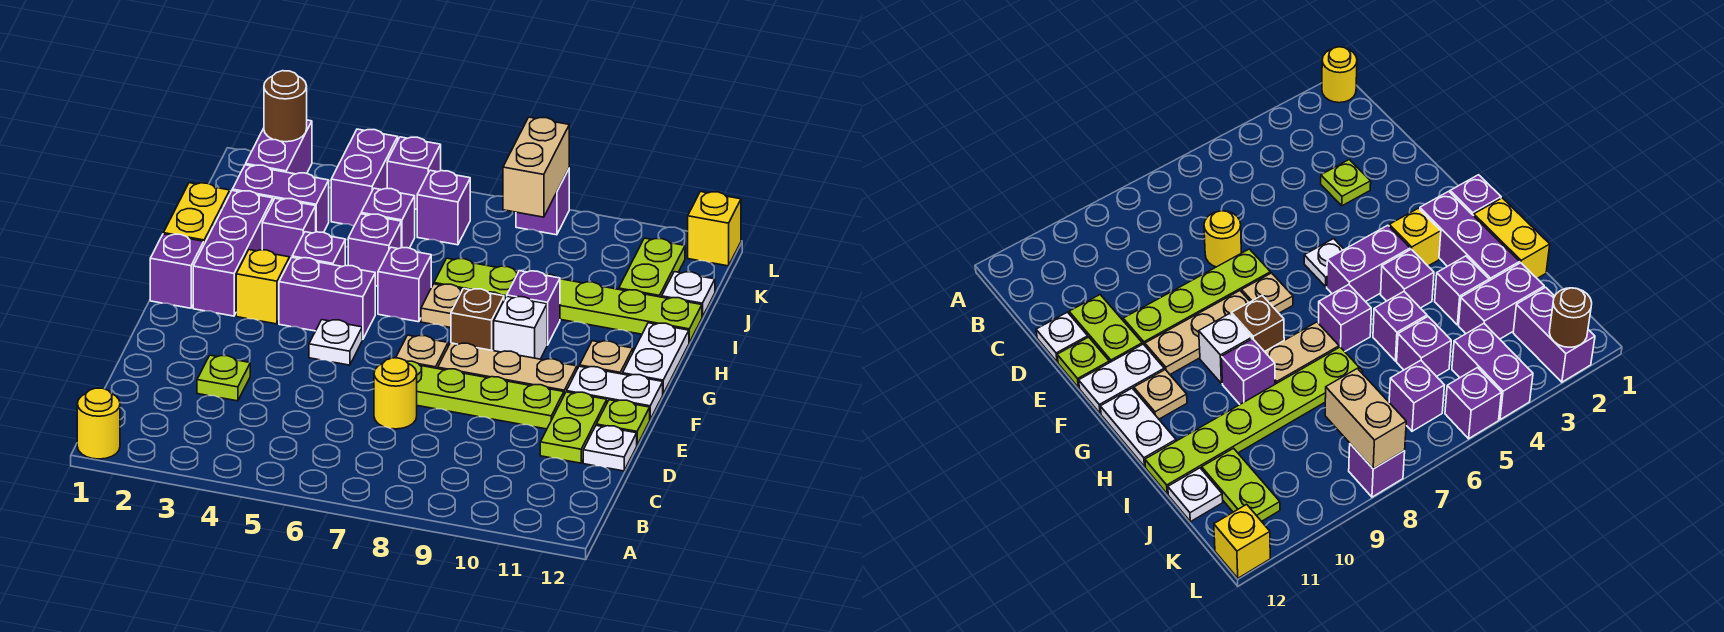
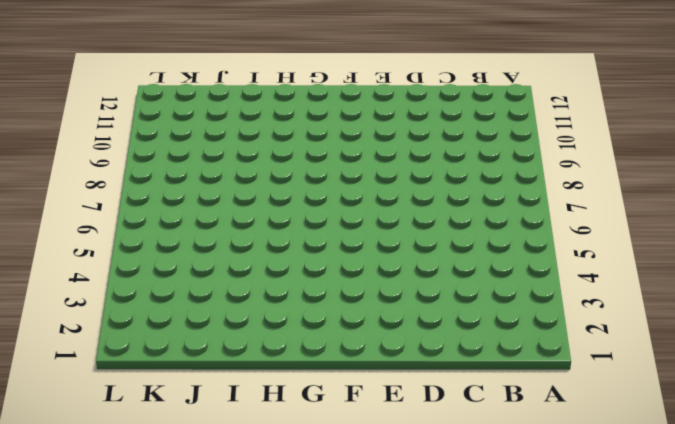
none -> yellow round brick A1 level 1
none -> lime plate D3 level 1
none -> yellow round brick D7 level 1
none -> lime plate D11:E11 level 1

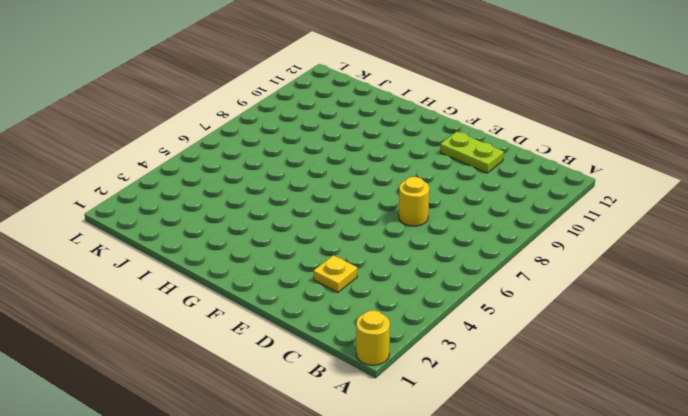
yellow plate D3 level 1 -> lime plate D3 level 1
none -> white plate D12 level 1
none -> lime plate E7:E10 level 1
none -> lime plate E12 level 1
none -> white plate F5 level 1

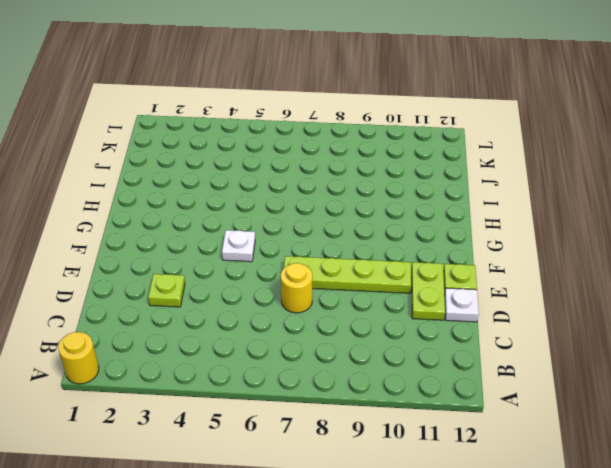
none -> tan plate F7 level 1
none -> tan plate F8:F10 level 1
none -> white plate F11:F12 level 1
none -> purple brick G1 level 1

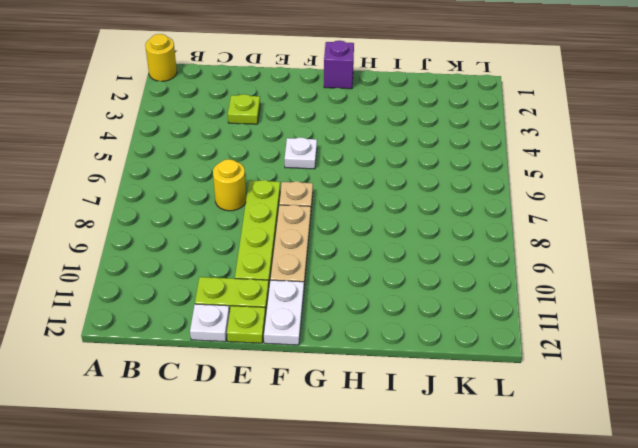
none -> purple brick G2:I2 level 1
none -> yellow brick G3 level 1
none -> purple brick G4:G5 level 1
none -> brown brick G8 level 1

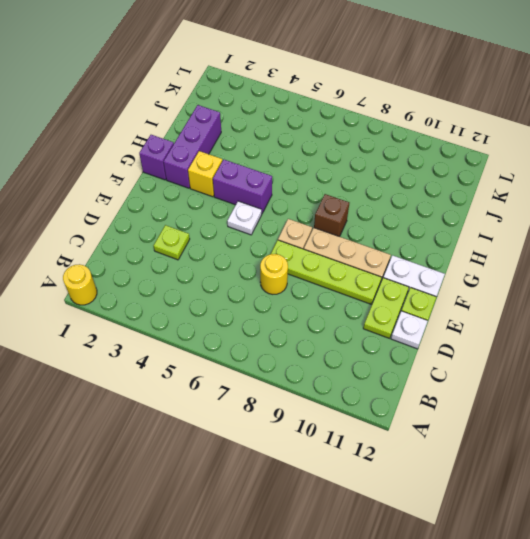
none -> white brick G9 level 1
none -> tan plate G11 level 1
none -> white plate G12:H12 level 1
none -> yellow brick H1:I1 level 1

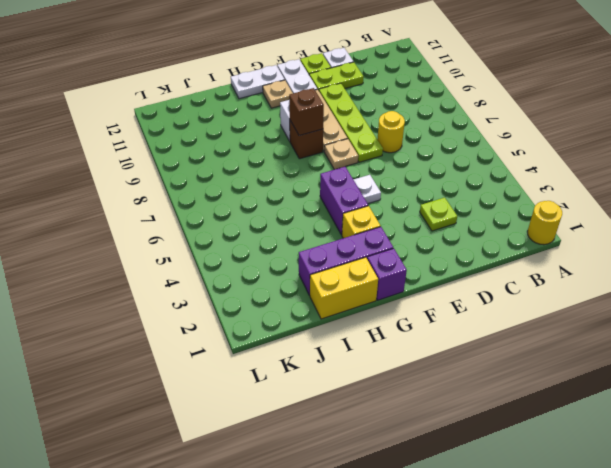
brown brick G8 level 2 -> none
none -> purple brick H4 level 1
none -> purple brick H6 level 1
none -> tan plate H7:H8 level 1
none -> purple brick H9 level 1

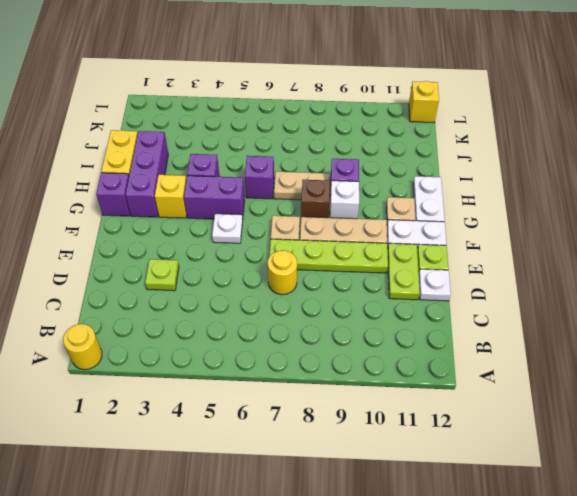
none -> purple brick I3 level 1
none -> purple brick I5 level 1
none -> lime plate I7:I12 level 1
none -> purple brick J2:J3 level 1

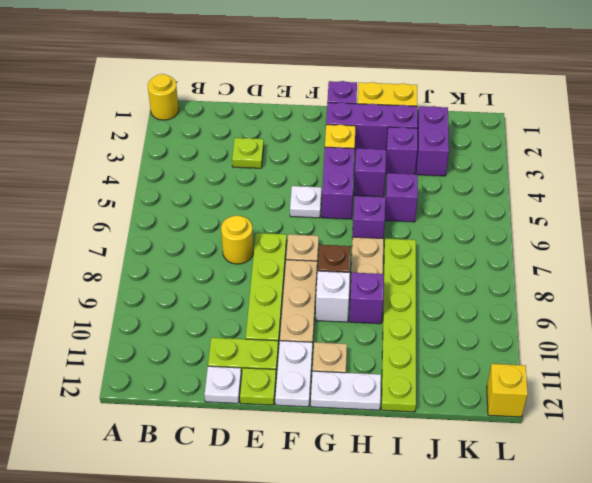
none -> purple brick J5 level 1
none -> lime plate J11:K11 level 1
none -> white plate J12 level 1
none -> purple brick K2:L2 level 1

